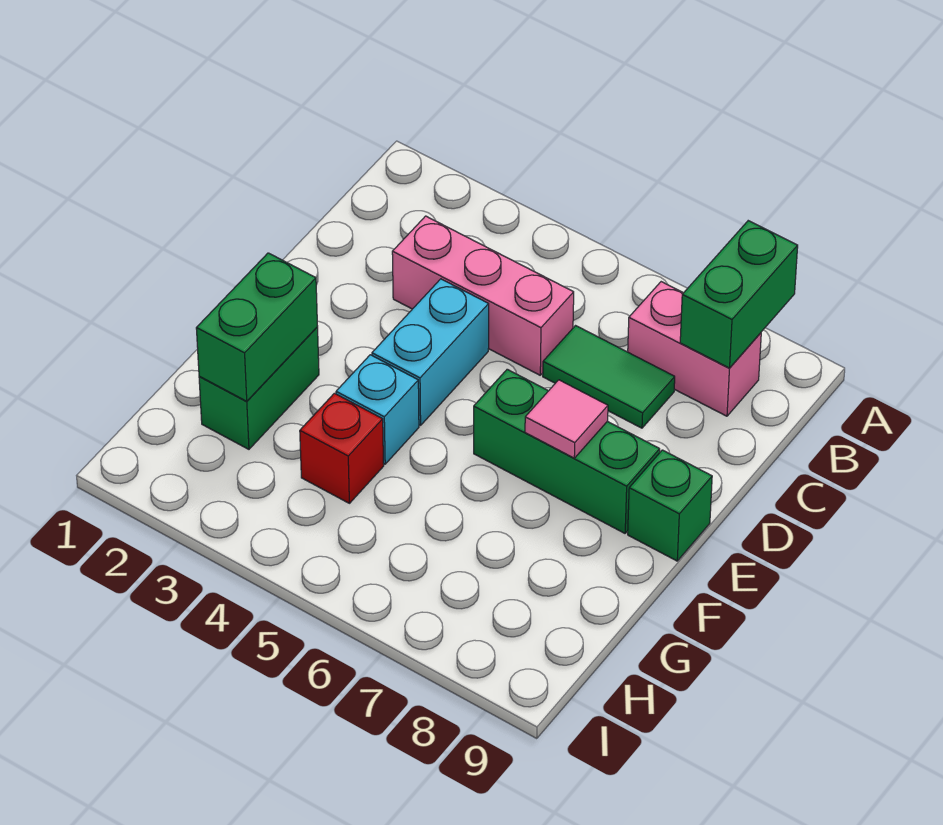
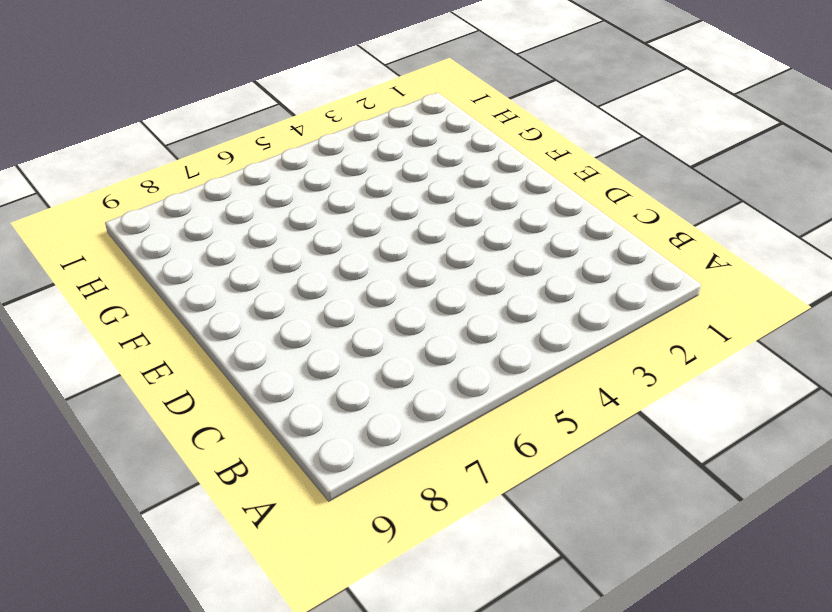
none -> pink brick B7:B8 level 1
none -> pink brick C3:C5 level 1
none -> green tile C6:C7 level 1

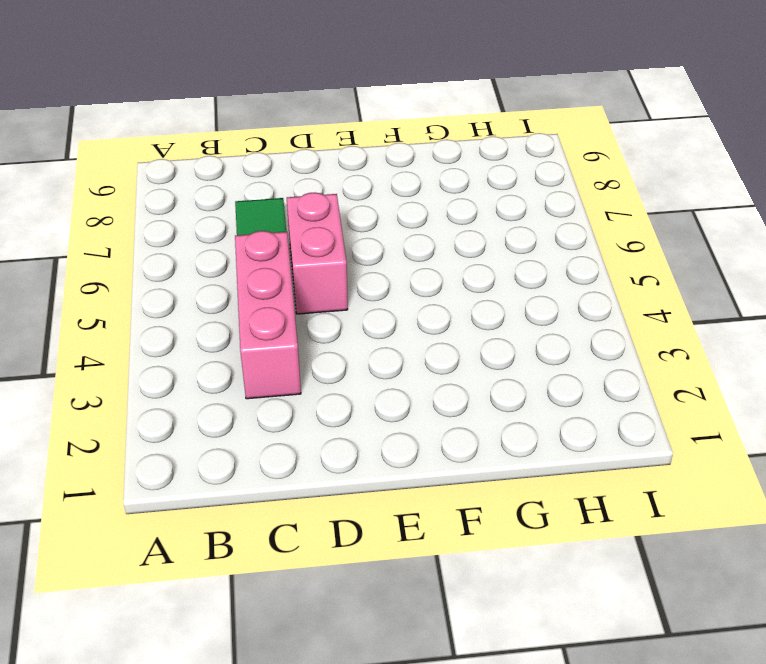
pink brick D5:D6 level 1 -> pink brick B7:B8 level 1
none -> cyan brick D4:E4 level 1
none -> green brick E6:E8 level 1
none -> green brick E9 level 1

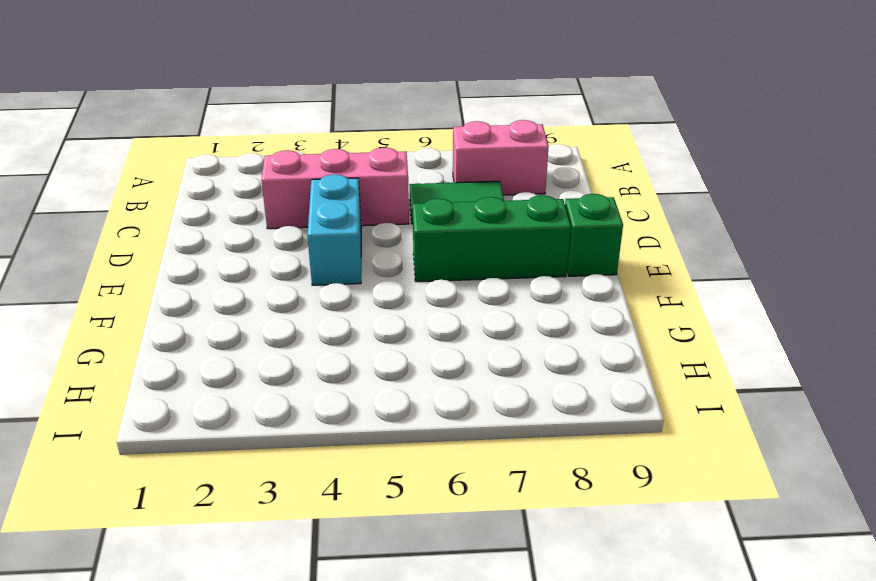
none -> green brick F2:G2 level 1
none -> cyan brick F4 level 1
none -> red brick G4 level 1

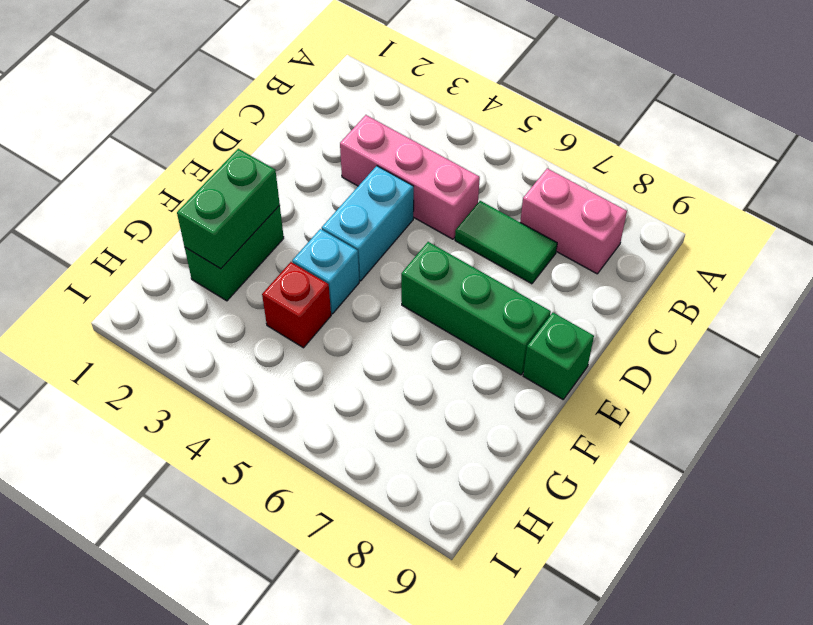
none -> green brick A8:B8 level 2
none -> pink tile E7 level 2

